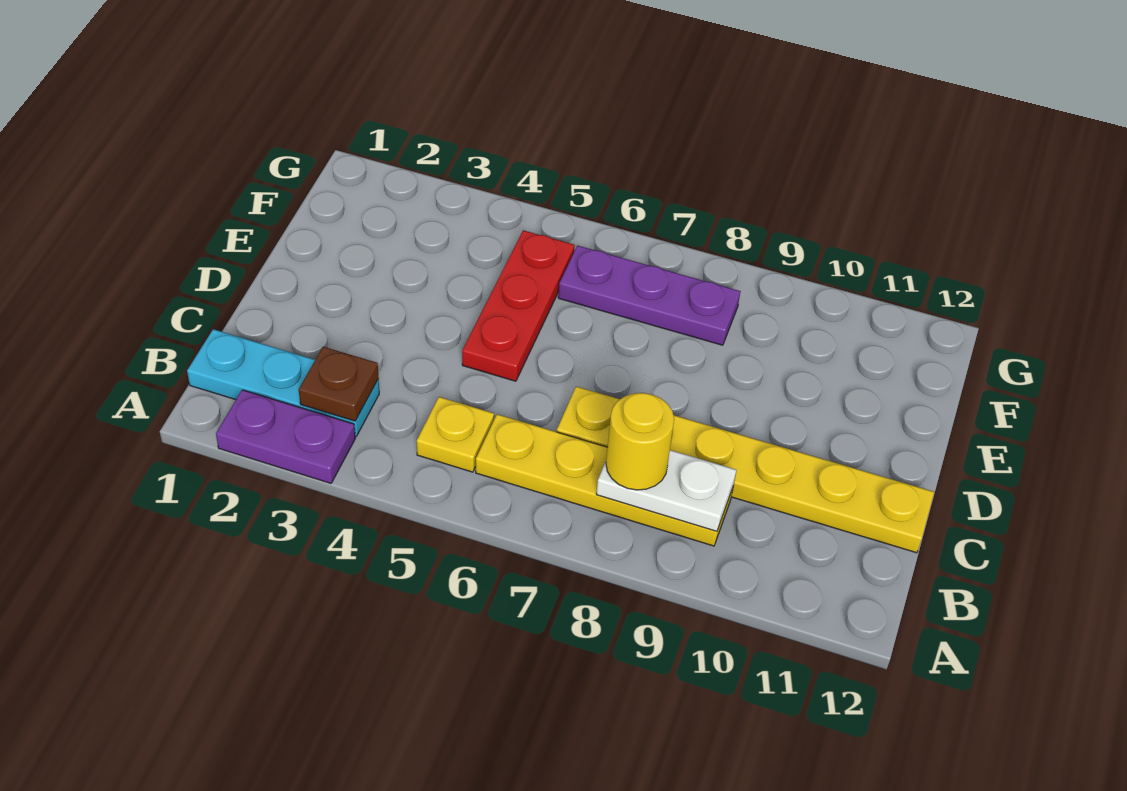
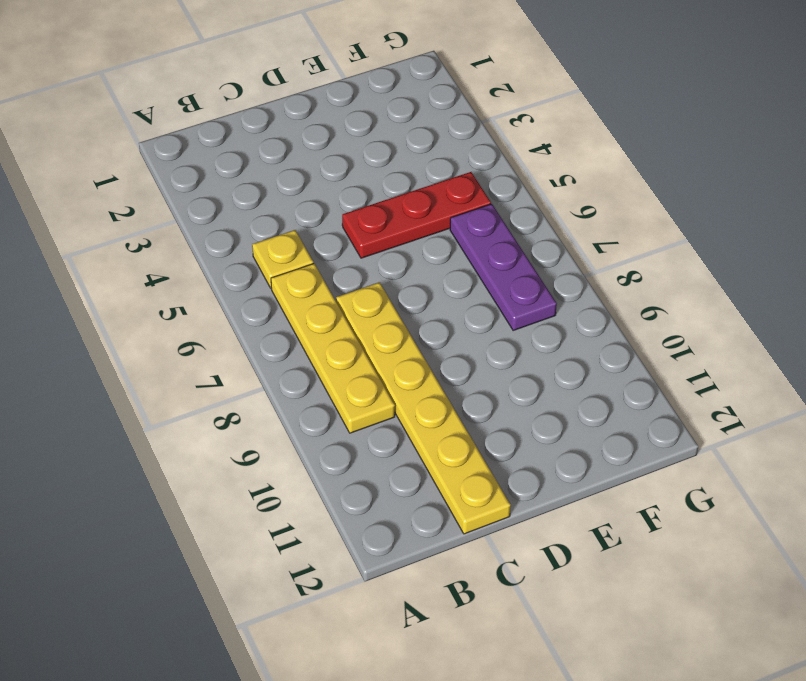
none -> purple plate A2:A3 level 1
none -> cyan plate B1:B3 level 1

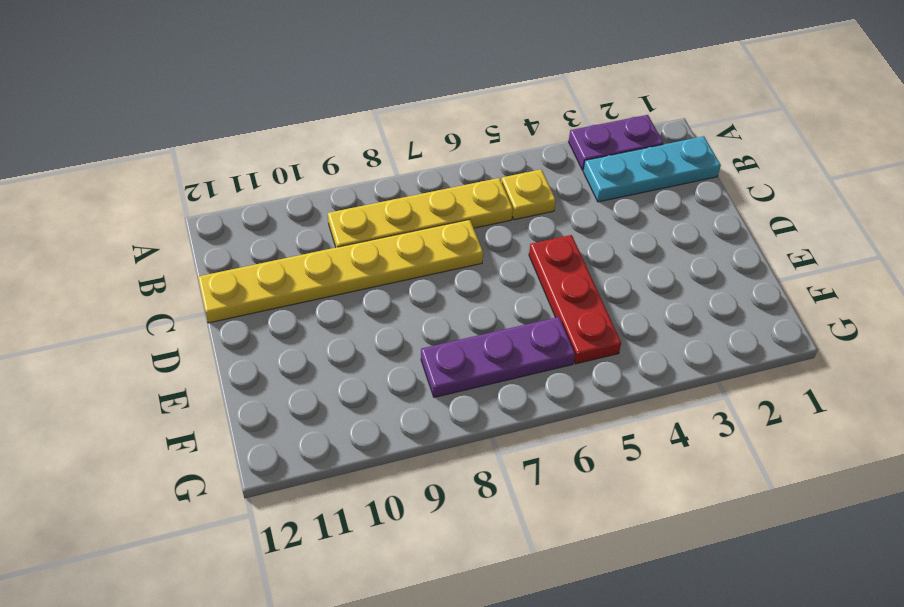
none -> brown plate B3 level 2
none -> white plate B8:B9 level 2

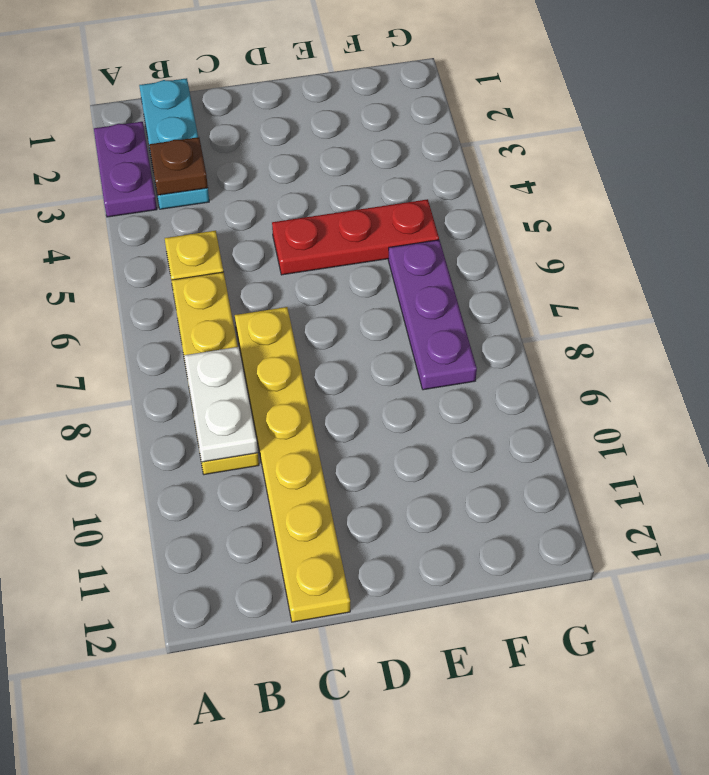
none -> yellow round brick B8 level 3

